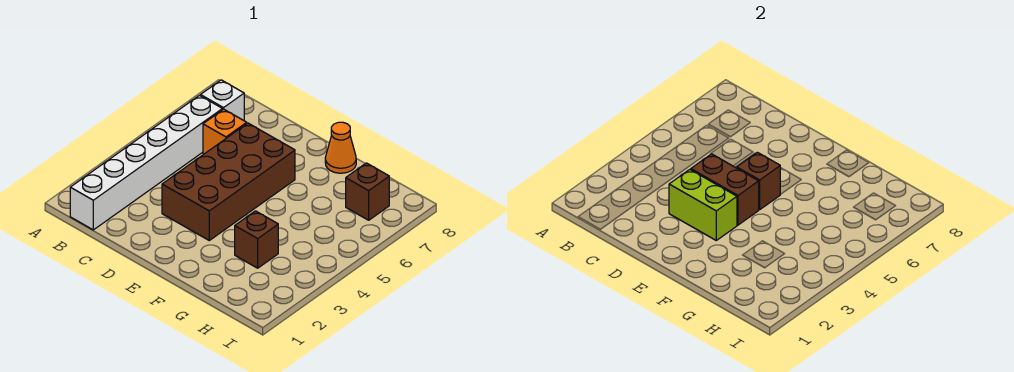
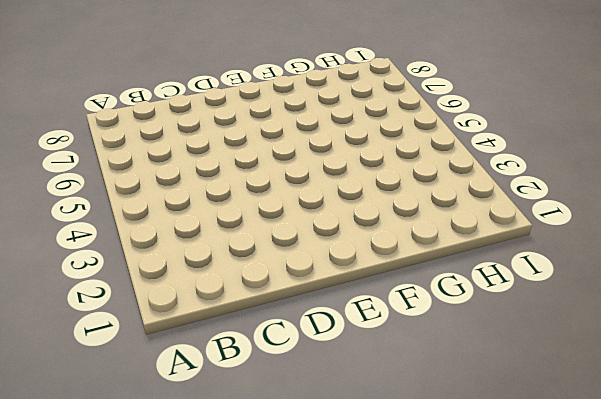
none -> white brick B1:B6 level 1
none -> white brick B7 level 1

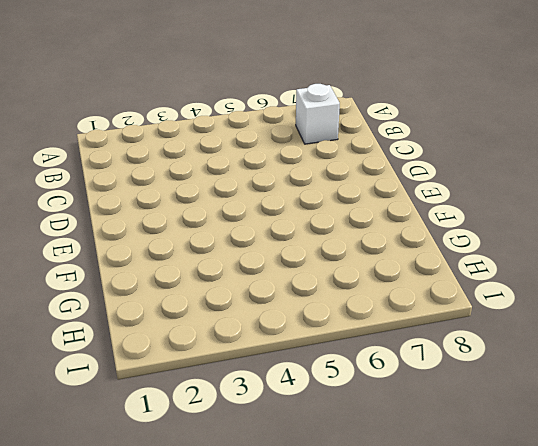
none -> white brick B1:B6 level 1
none -> orange brick C6 level 1

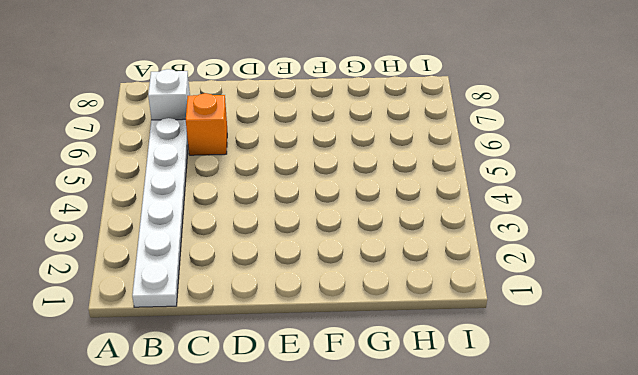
white plate B1:B6 level 1 -> white brick B1:B6 level 1
none -> brown brick D3:E6 level 1
none -> orange cone F8 level 1

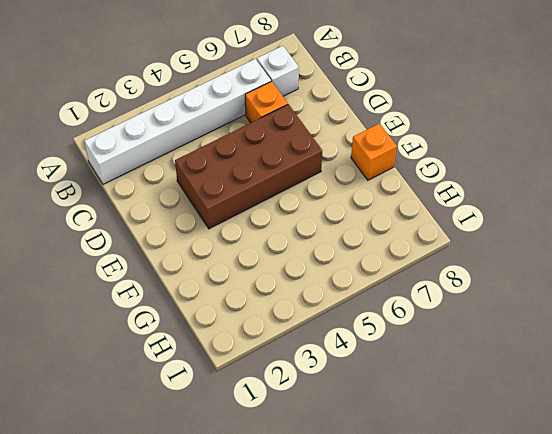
orange brick F8 level 1 -> orange cone F8 level 1
none -> brown brick G3 level 1
none -> brown brick H7 level 1

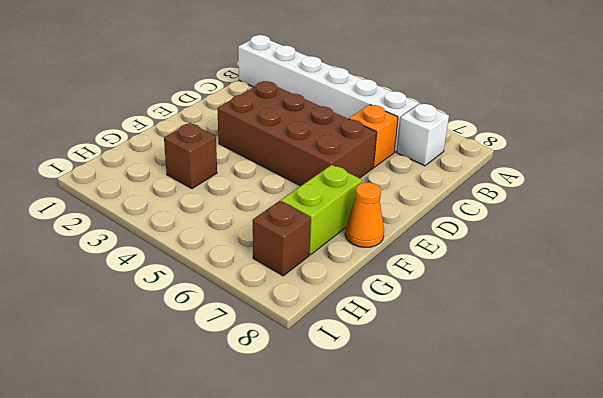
lime brick F7:G7 level 1 -> lime brick D3:E3 level 2
none -> brown brick D4:E4 level 2
none -> brown brick E5 level 2

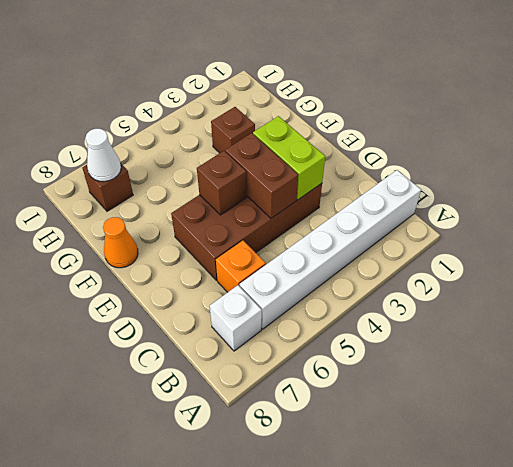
white cone H7 level 2 -> none

